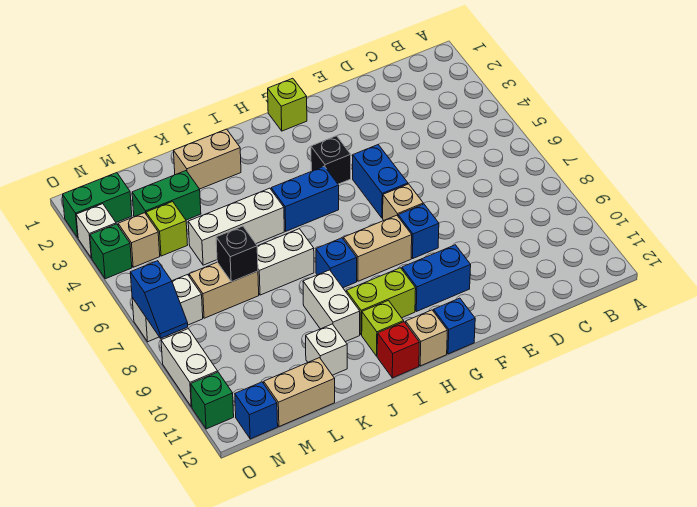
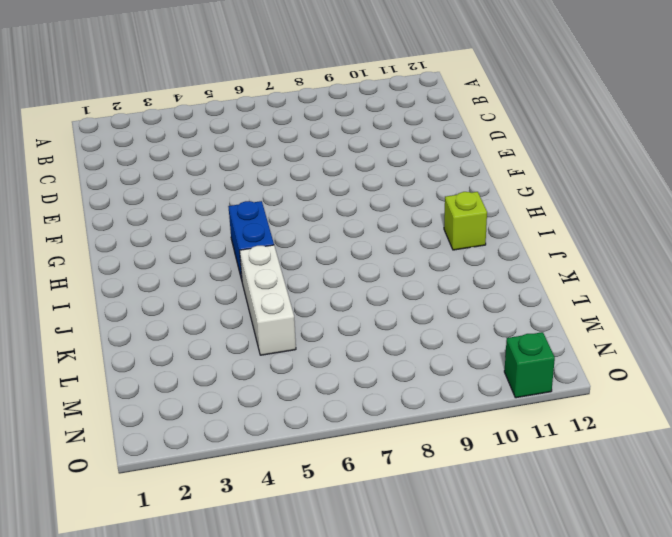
none -> blue brick F5:F6 level 1
none -> tan brick F7 level 1
none -> blue brick F8 level 1
none -> blue brick F10:G10 level 1

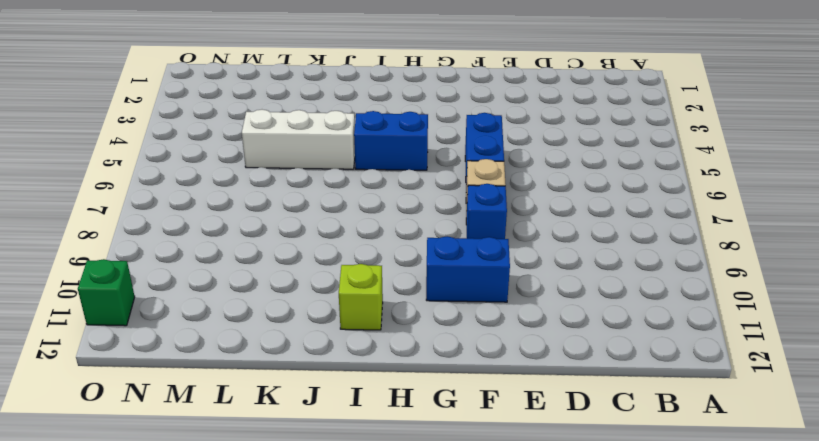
none -> lime brick G1 level 1
none -> black brick G4 level 1
none -> tan brick G8:H8 level 1
none -> blue brick G12 level 1

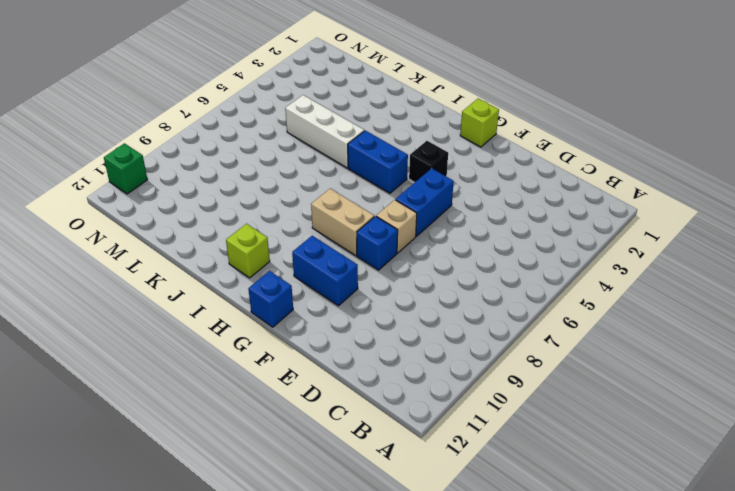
none -> lime brick H10:I10 level 1
none -> tan brick H12 level 1
none -> blue brick I8 level 1
none -> red brick I12 level 1

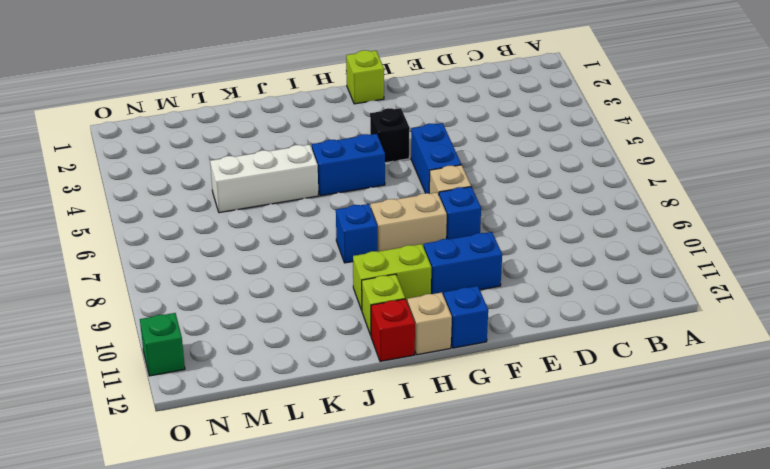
none -> tan brick J2:K2 level 1
none -> white brick J7:K7 level 1
none -> white brick J9:J10 level 1
none -> white brick K11 level 1

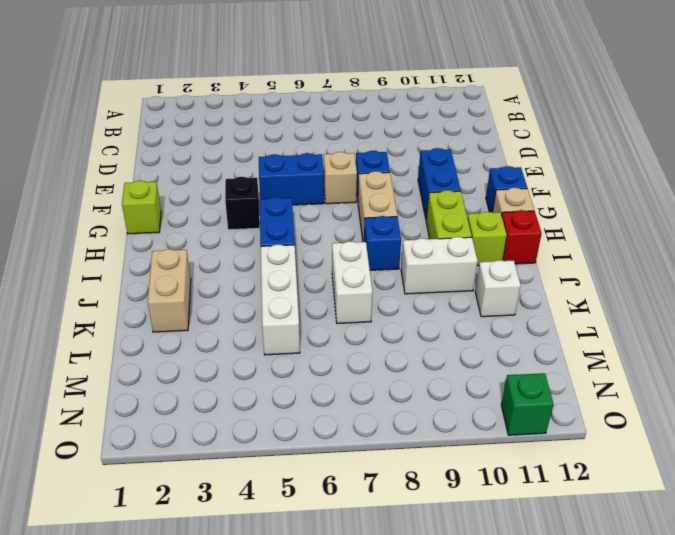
none -> green brick L3:M3 level 1
none -> tan brick L7:M7 level 1
none -> tan brick L12:M12 level 1
none -> lime brick M4 level 1

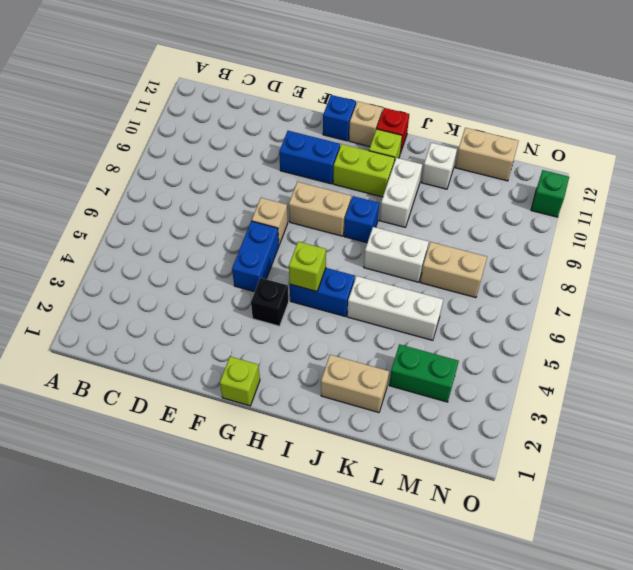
lime brick H5 level 2 -> lime brick M4 level 1
none -> blue brick F8 level 1
none -> green brick N2:O2 level 1
none -> tan brick N4 level 1
none -> white brick N7:O7 level 1

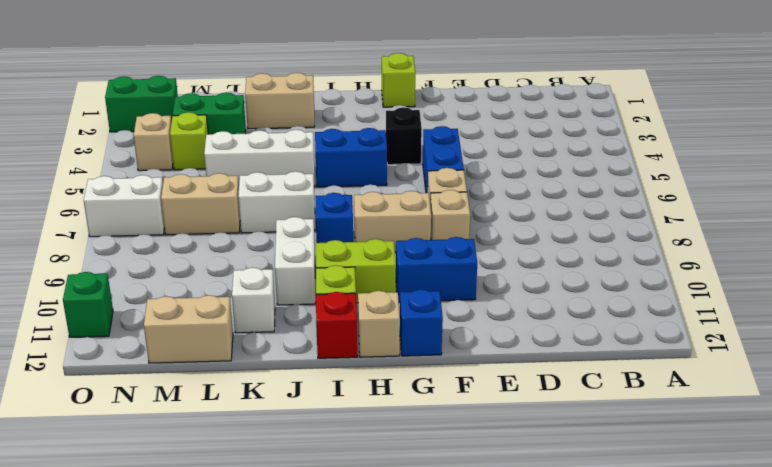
tan brick F8 level 1 -> blue brick F8 level 1
none -> blue brick N12 level 1
none -> white brick O3 level 1
none -> green brick O4 level 1
none -> white brick O9:O10 level 1

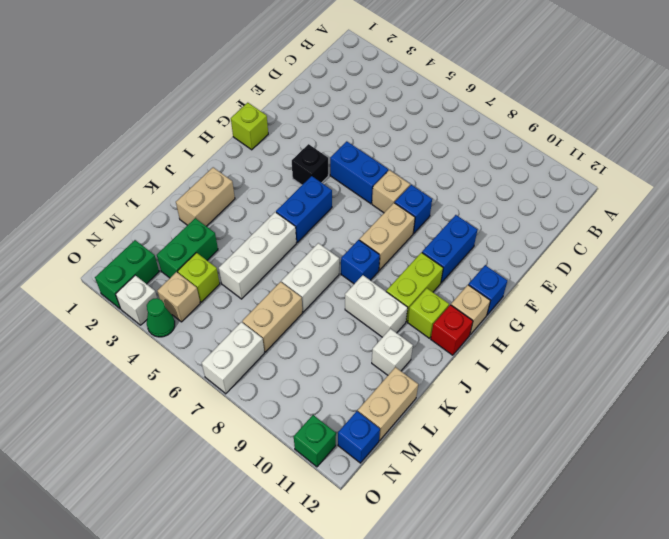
green cone O4 level 1 -> green brick O4 level 1
none -> white brick O9:O10 level 1
none -> black brick L7 level 2
none -> blue slope O7:O8 level 2 top 7

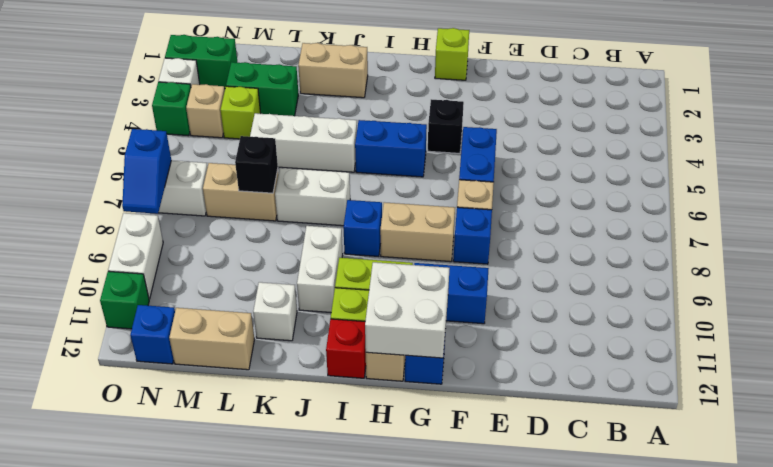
white brick G11:H12 level 2 -> none

